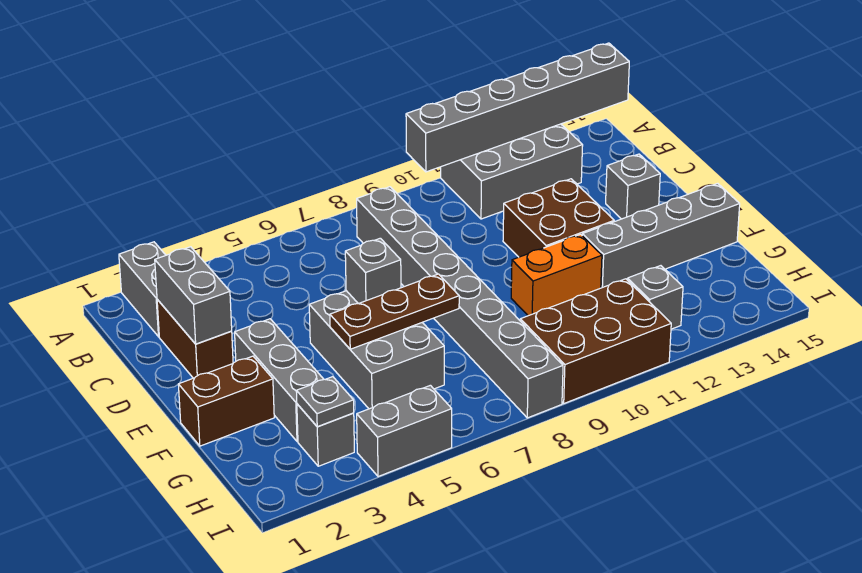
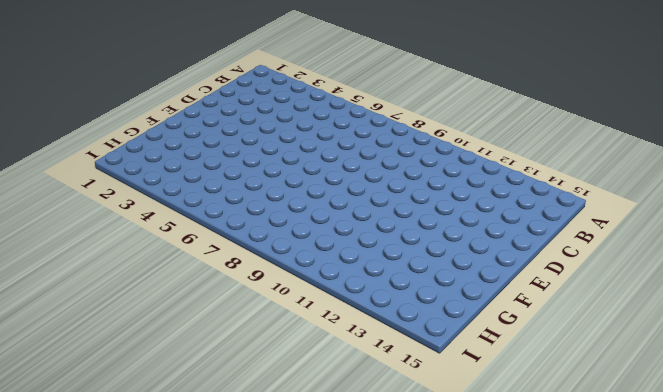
none -> grey brick A2:B2 level 1
none -> grey brick A11:B13 level 1
none -> grey brick B8:I8 level 1

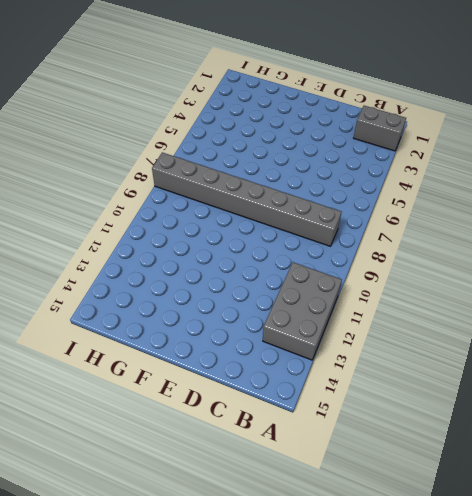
none -> brown brick C2:D2 level 1
none -> brown brick D11:E12 level 1
none -> grey brick D14 level 1

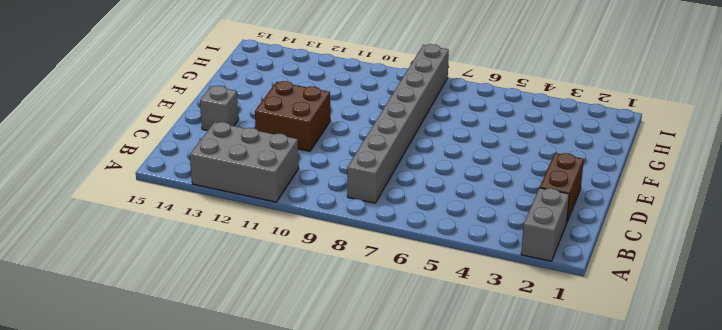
none -> grey brick E3:G3 level 1
none -> grey brick E5:G6 level 1
none -> brown brick F1:F2 level 1

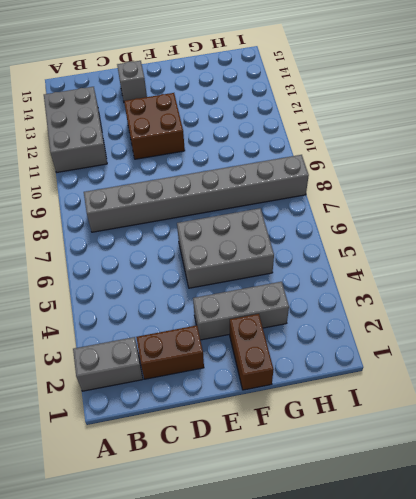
none -> orange brick F10:F11 level 1
none -> grey brick F12:F15 level 1
none -> grey brick H3 level 1

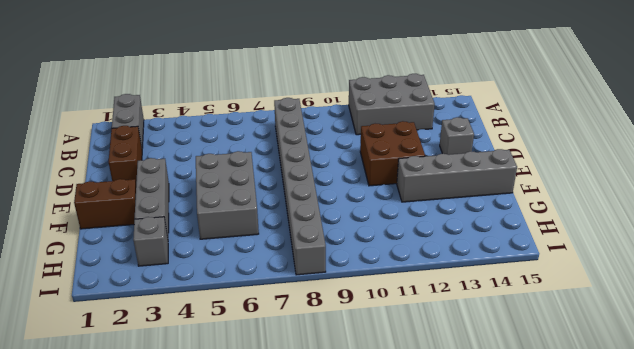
none -> orange brick F10:F11 level 1
none -> brown brick H9:I11 level 1
none -> grey brick H12 level 1

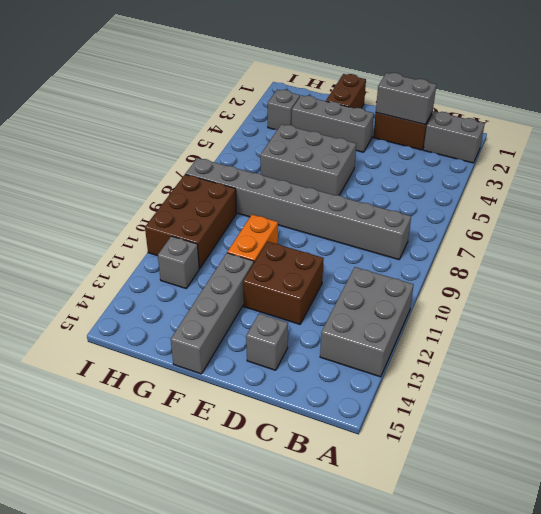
none -> grey brick I4:I5 level 1
none -> grey brick A10:A15 level 2
none -> grey brick E6 level 2

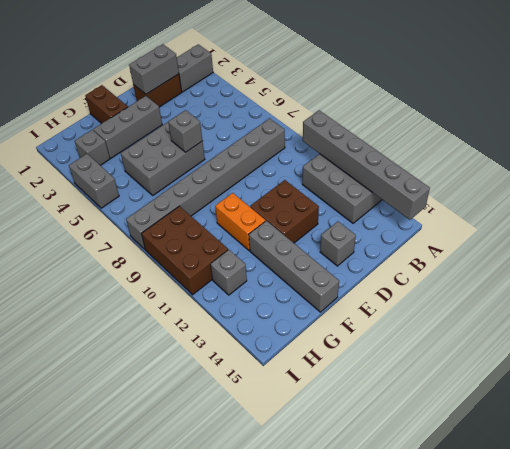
none -> brown plate F5:F7 level 2
none -> grey plate H3 level 2

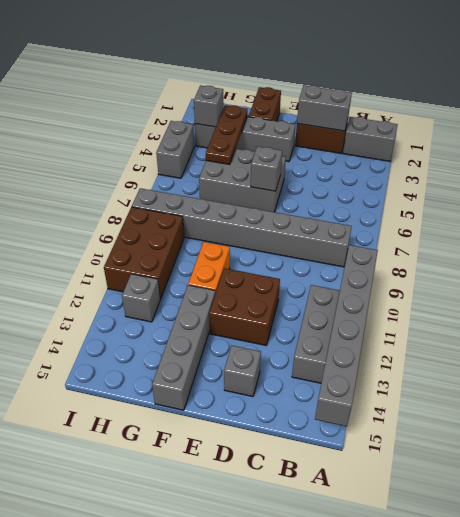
brown plate G3:G5 level 2 -> brown plate F5:F7 level 2
grey brick H3 level 2 -> grey plate H3 level 2

